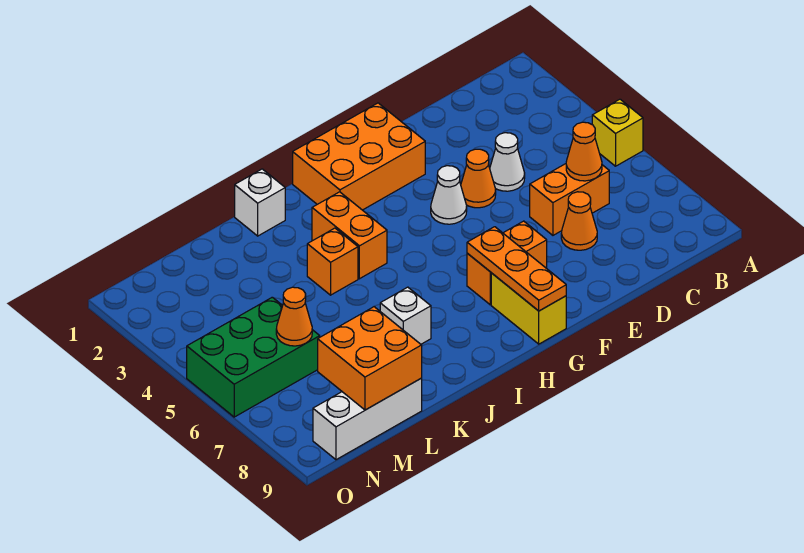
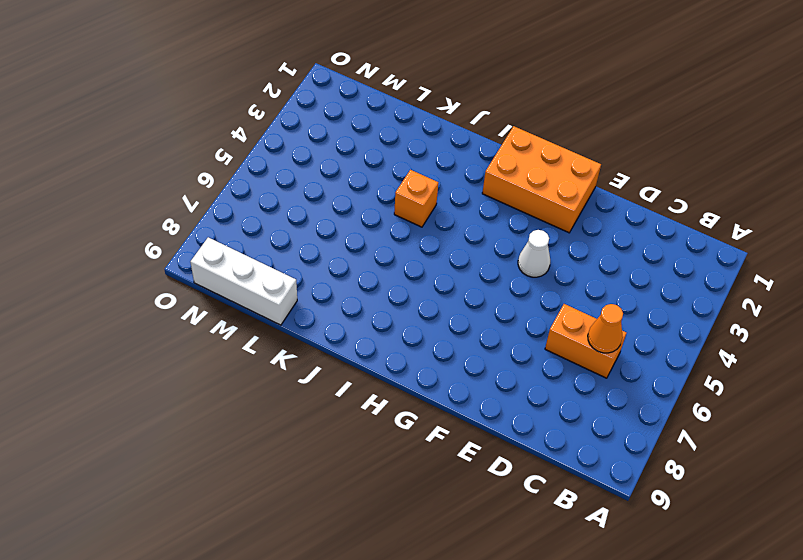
none -> yellow brick A5 level 1
none -> white cone D4 level 1
none -> orange cone D7 level 1

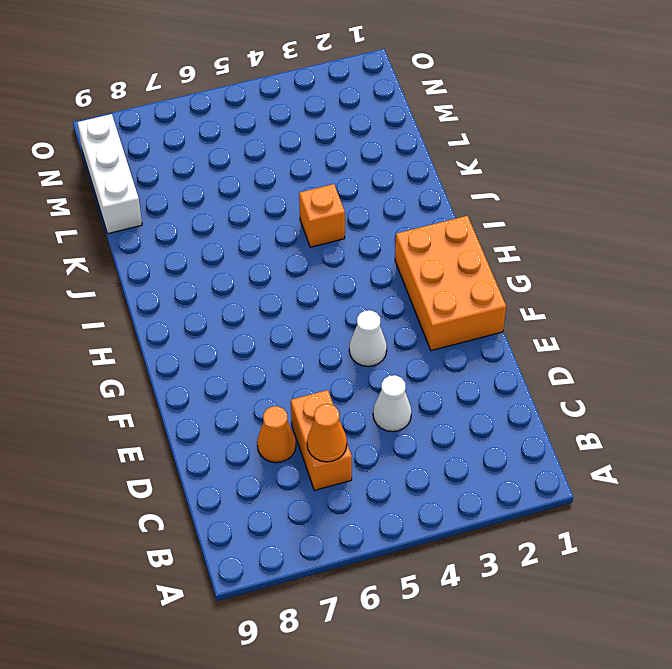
none -> yellow brick A5 level 1
none -> orange cone E4 level 1
none -> orange brick F7:G7 level 1

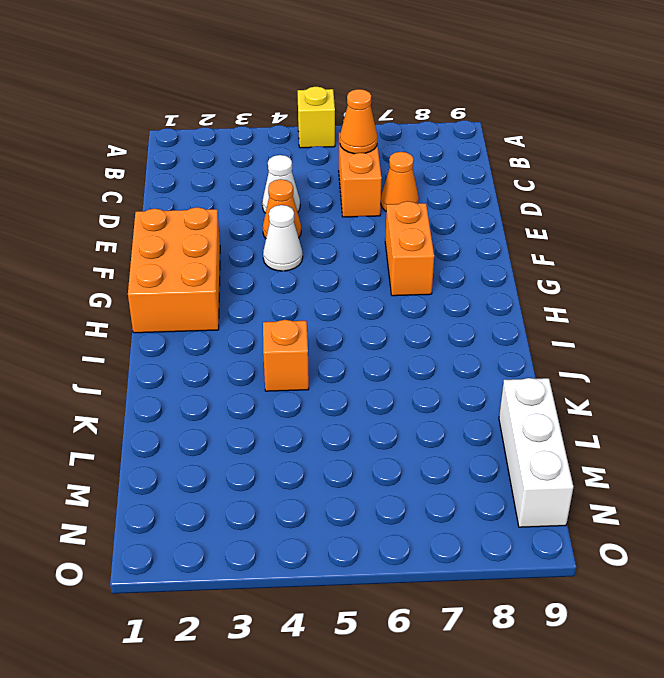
none -> yellow brick G8:G9 level 1
none -> orange brick I3:I4 level 1
none -> white brick J1 level 1

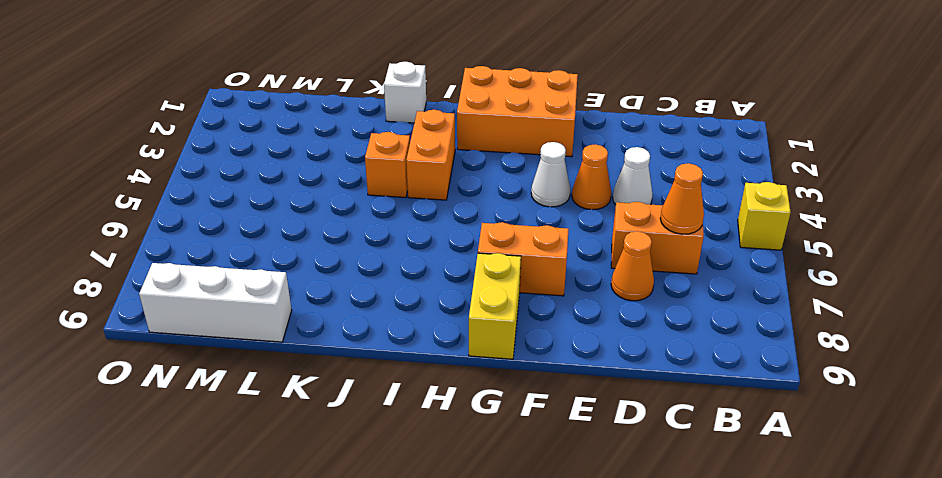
none -> white brick J7 level 1
none -> green brick M5:O6 level 1
none -> orange plate G7:G9 level 2

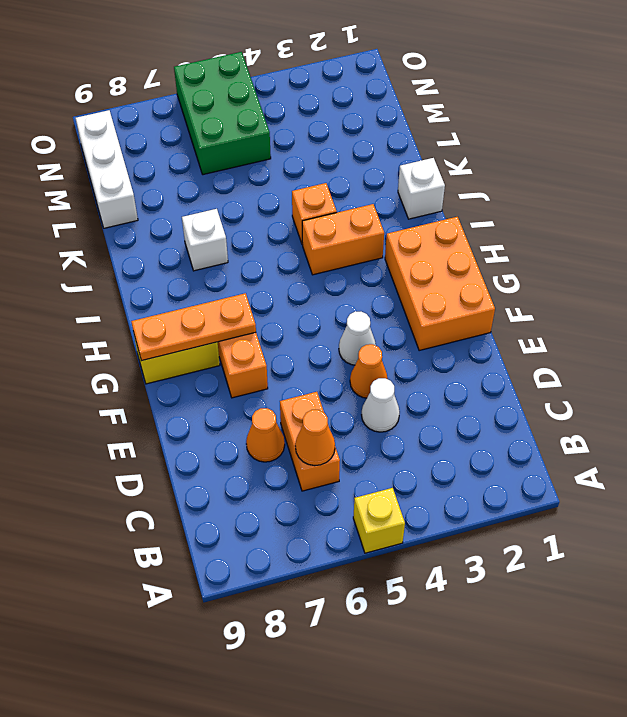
none -> orange brick L8:M9 level 2
none -> orange cone M6 level 2

